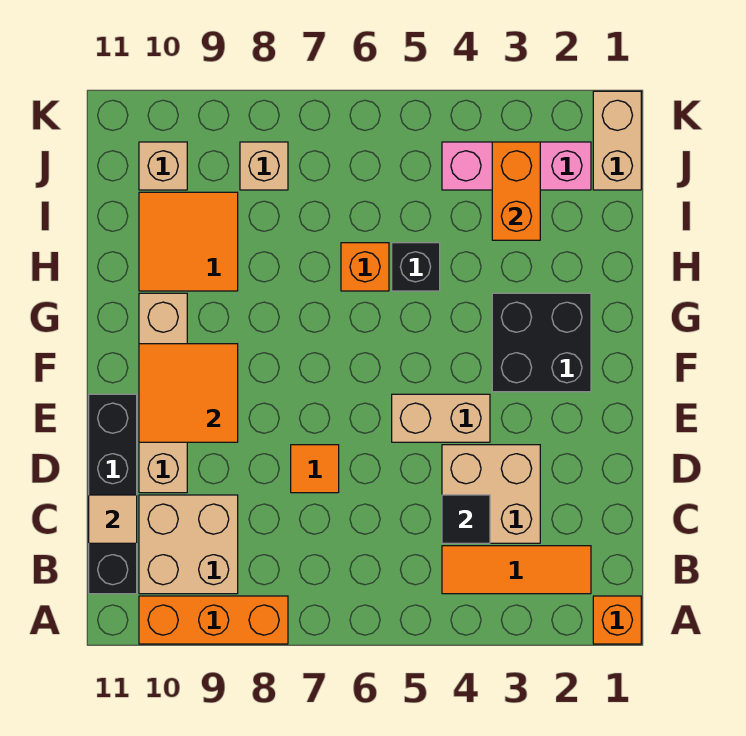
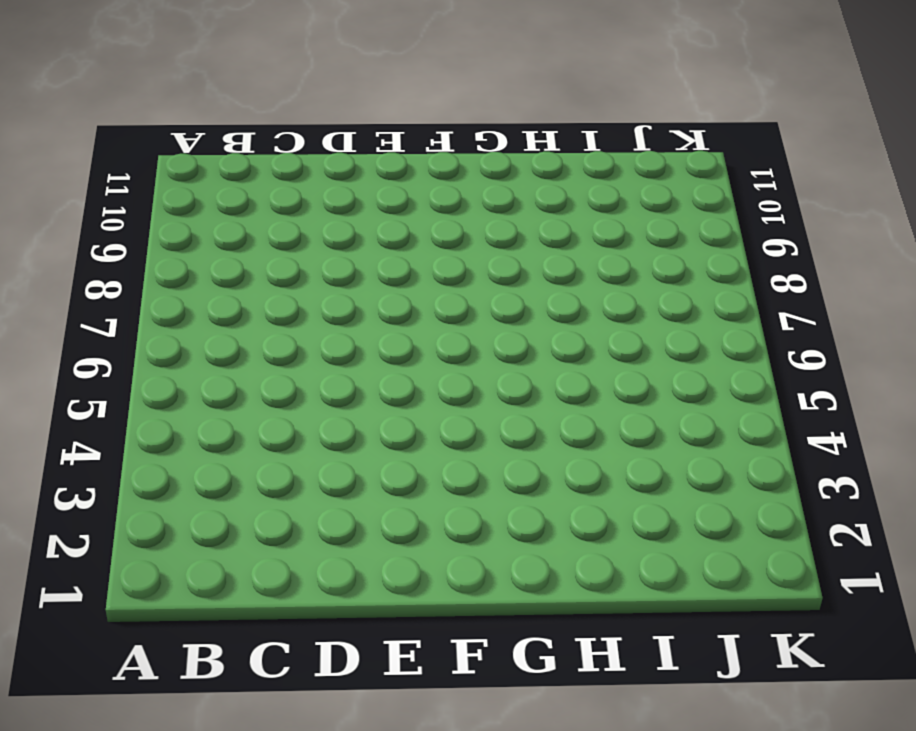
none -> orange brick A1 level 1
none -> orange brick A8:A10 level 1
none -> orange tile B2:B4 level 1

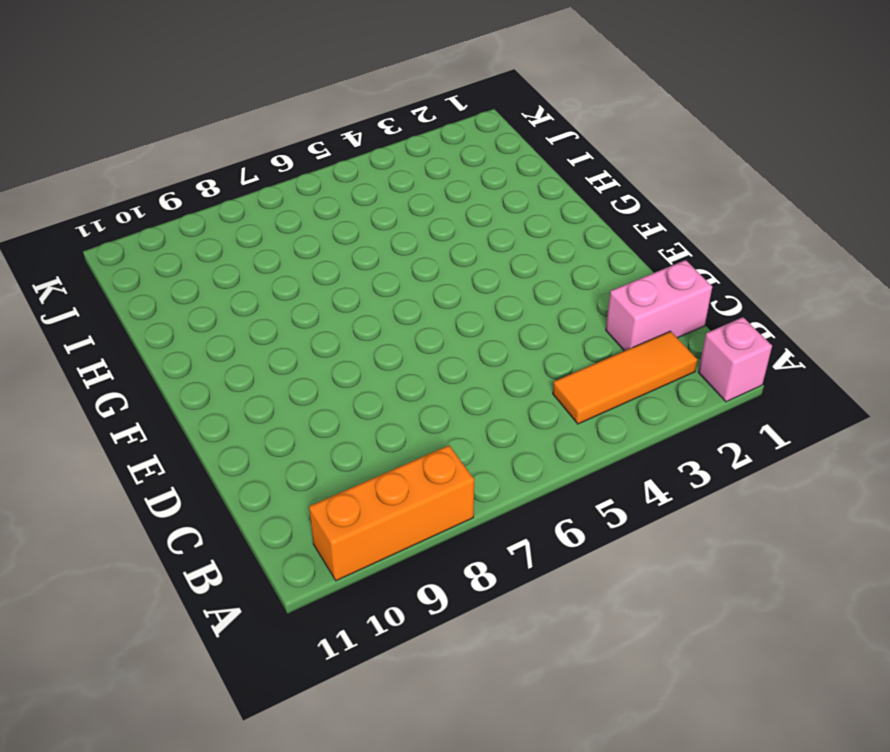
pink brick A1 level 1 -> orange brick A1 level 1
pink brick C1:C2 level 1 -> none
none -> tan brick B9:C10 level 1
none -> black brick B11:E11 level 1
none -> tan brick C3:D4 level 1

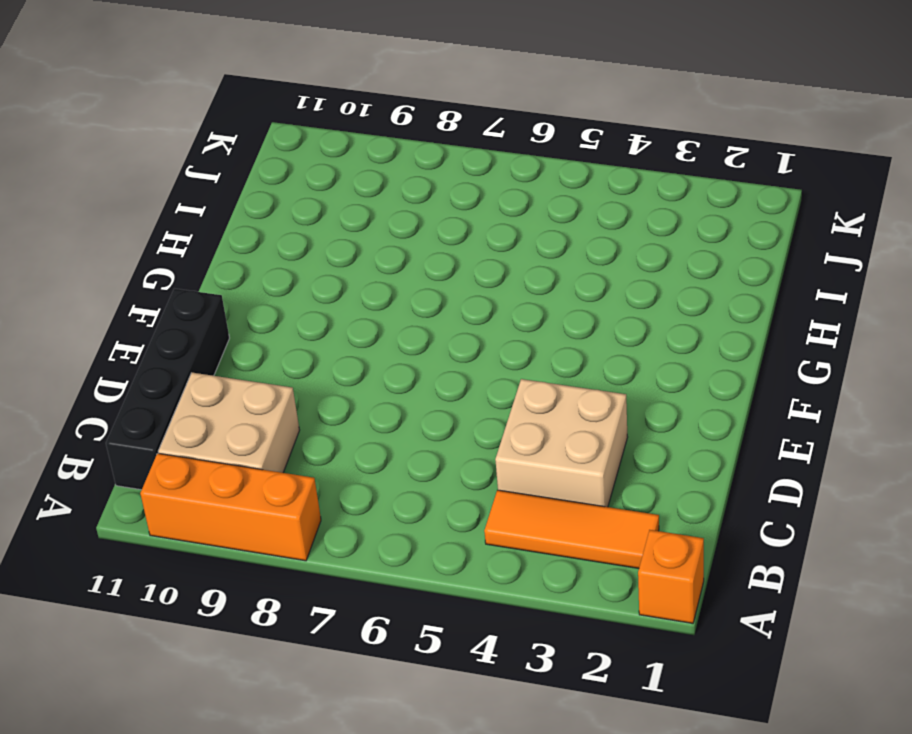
none -> orange tile D7 level 1
none -> tan brick D10:G10 level 1
none -> tan brick E4:E5 level 1

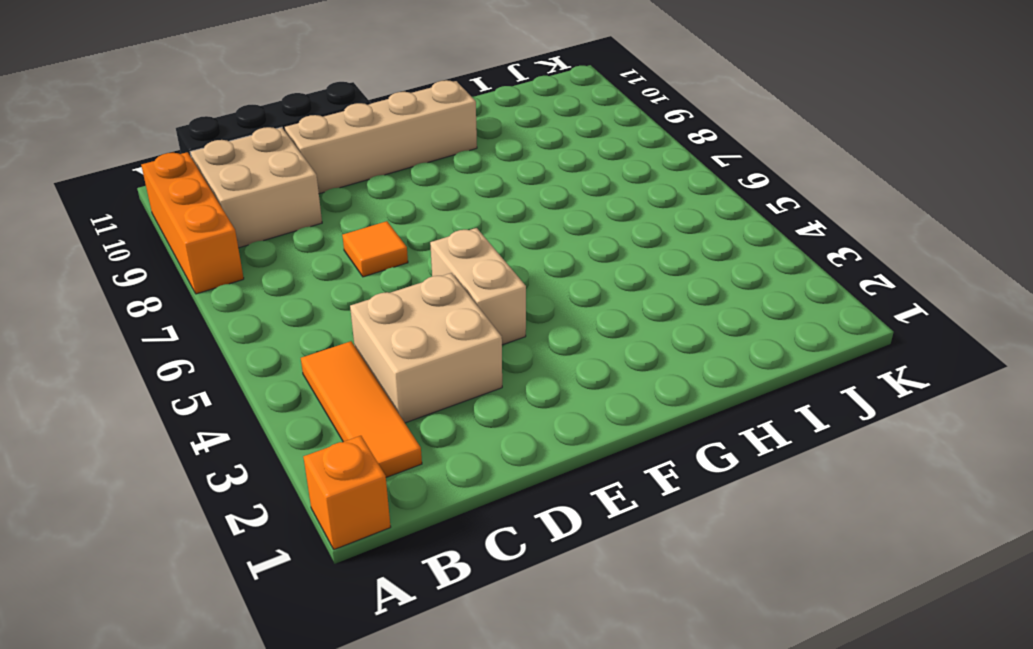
none -> black brick F2:G3 level 1
none -> black brick H5 level 1
none -> orange brick H6 level 1

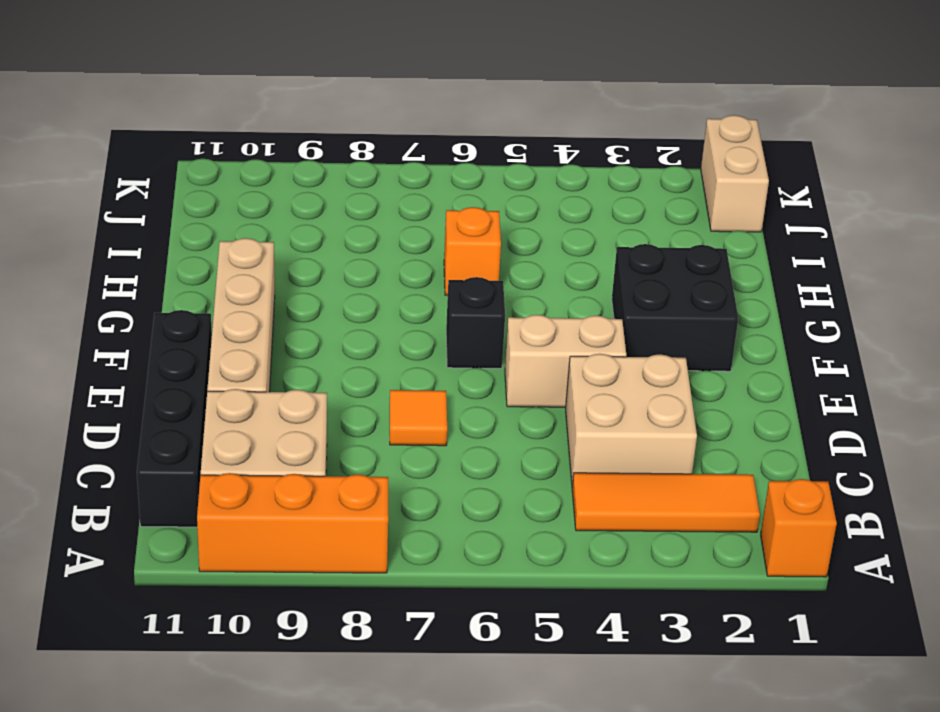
black brick F6 level 1 -> black brick H5 level 1
none -> orange tile H9:I10 level 1
none -> pink brick J2:J4 level 1
none -> tan brick J8 level 1

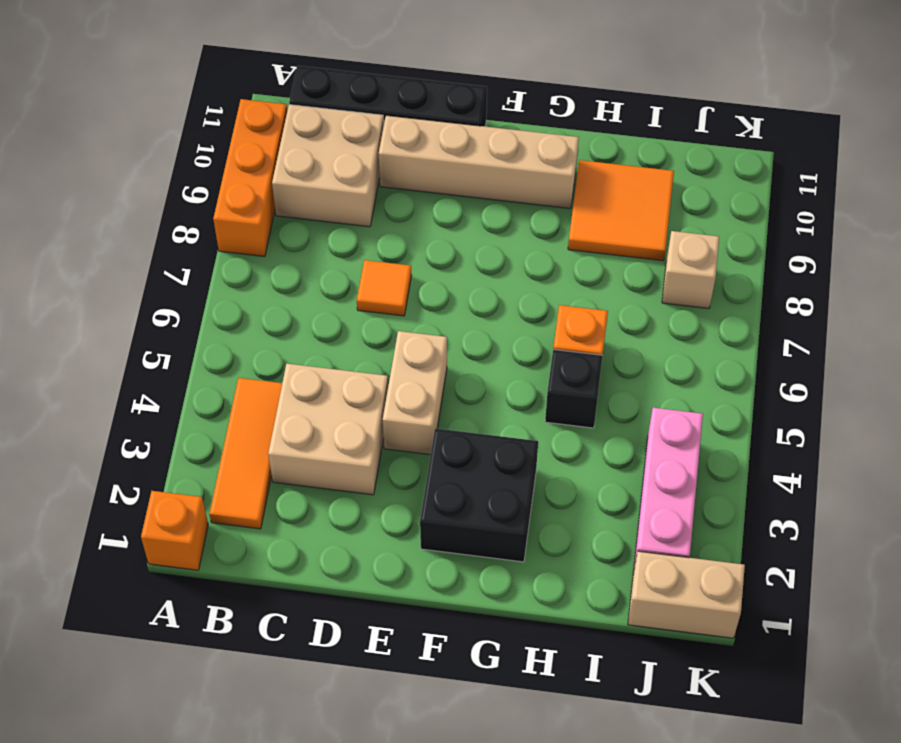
none -> tan brick J10 level 1
none -> black tile C4 level 2
none -> tan tile C11 level 2

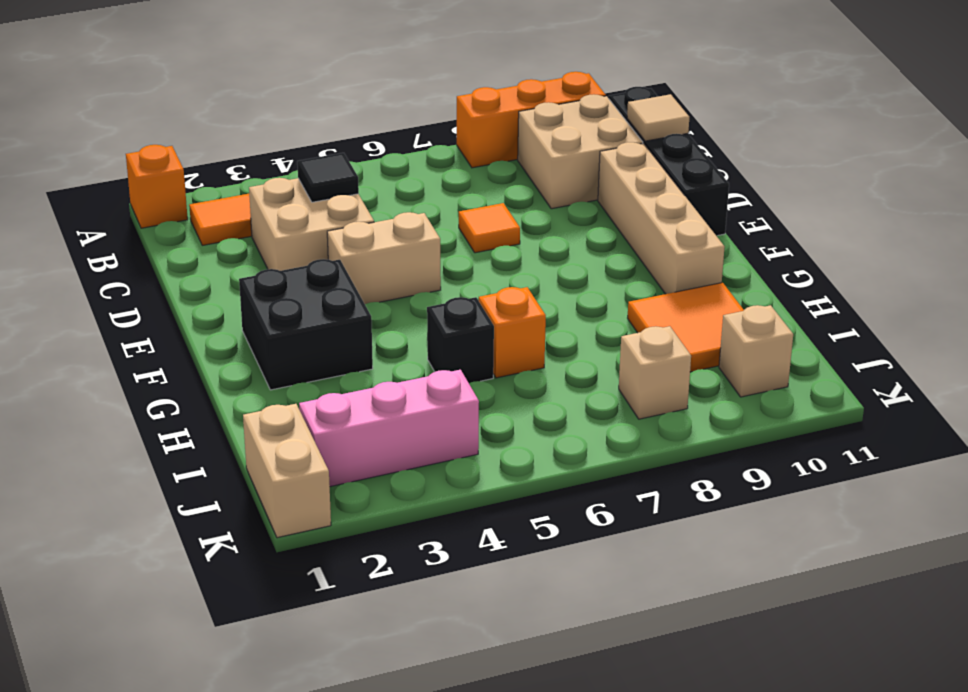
none -> orange tile E9:F10 level 2
none -> orange brick I3:J3 level 2

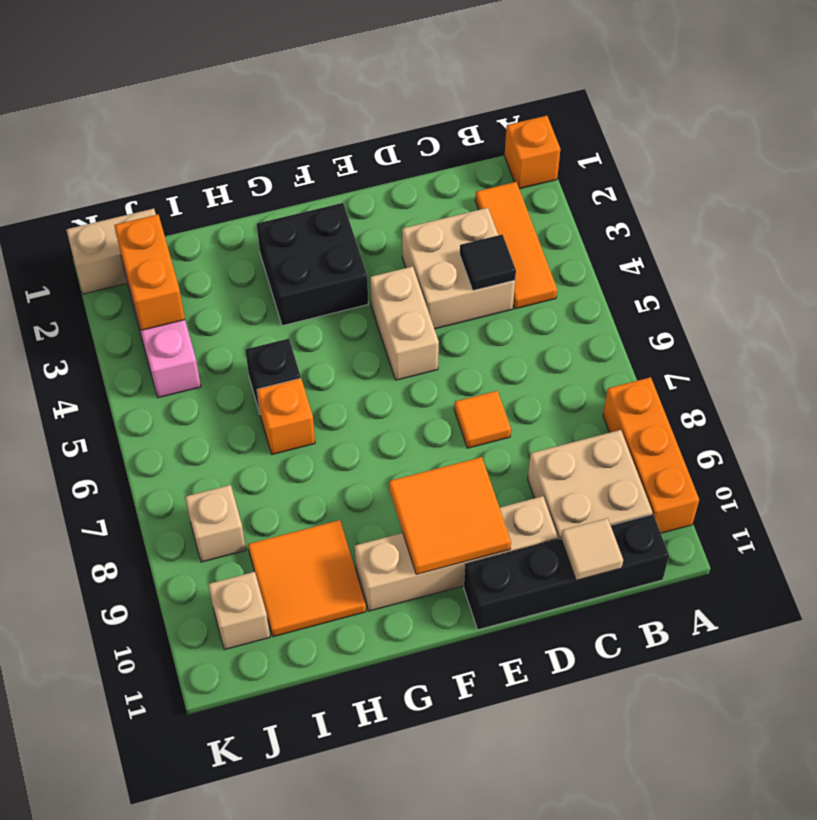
orange brick J2:J3 level 2 -> orange brick I3:J3 level 2

